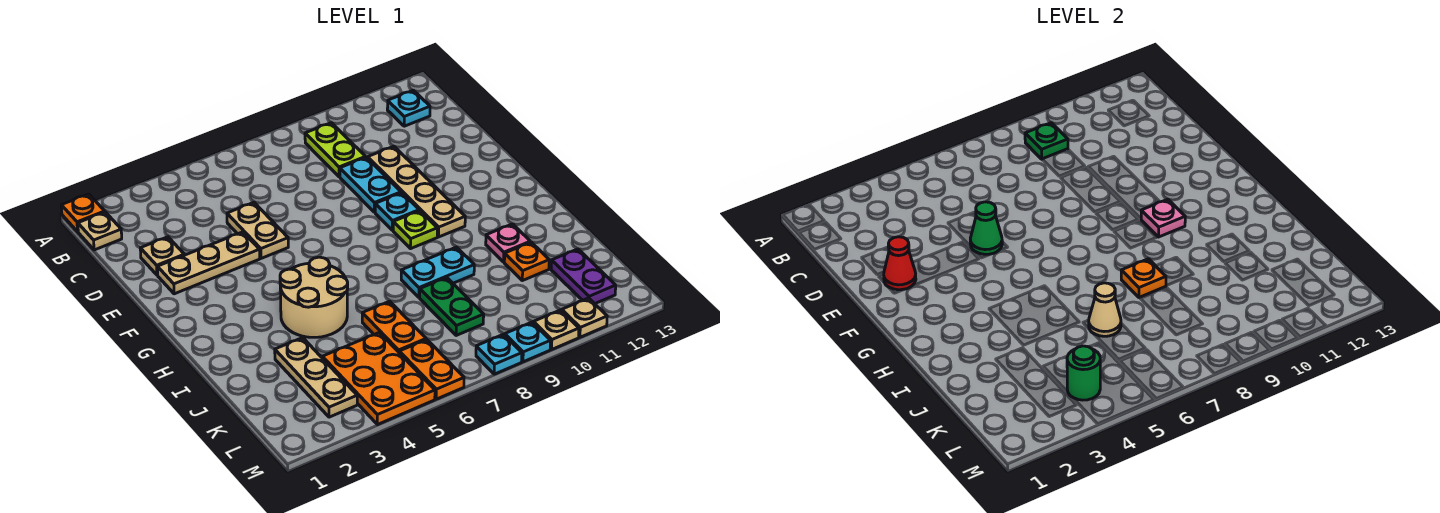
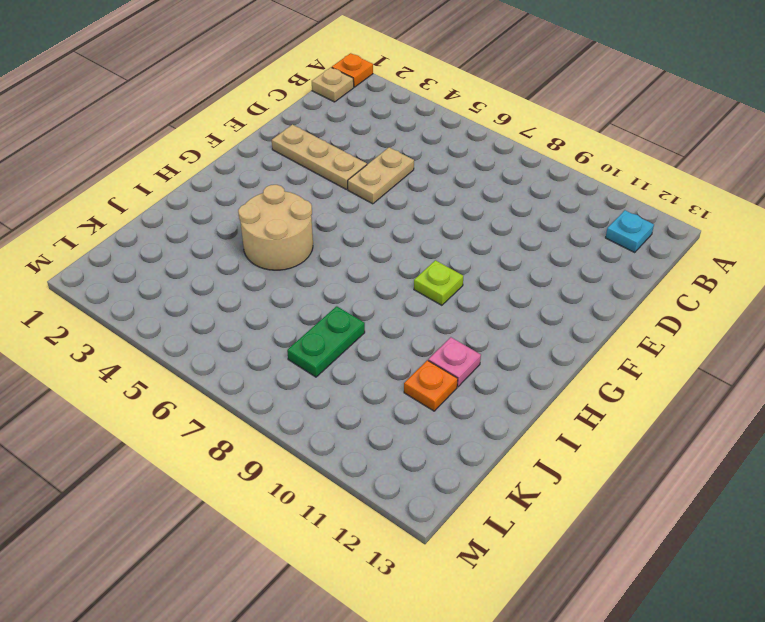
none -> lime plate B9:C9 level 1
none -> tan plate D2 level 1
none -> cyan plate D9:E9 level 1
none -> tan plate D10:G10 level 1

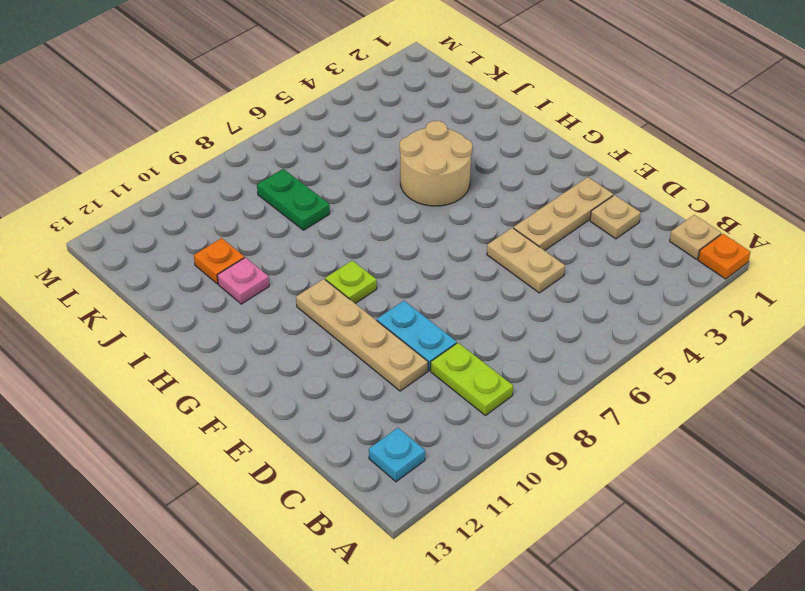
none -> cyan plate F9 level 1
none -> cyan plate I8:I9 level 1
none -> tan plate J3:L3 level 1
none -> orange plate J6:K6 level 1

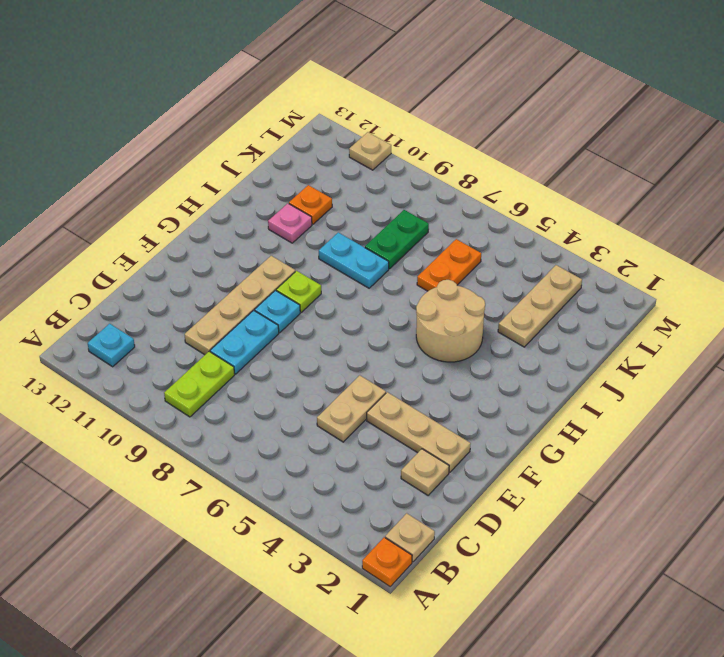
none -> orange plate K4:M5 level 1
none -> purple plate K12:L12 level 1
none -> orange plate L6:M6 level 1
none -> cyan plate M8 level 1

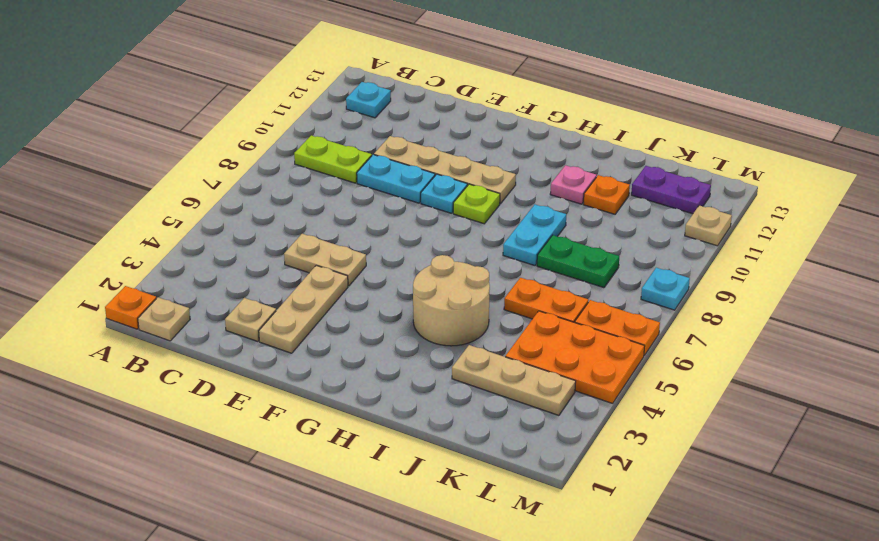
none -> cyan plate M9 level 1
none -> tan plate M10 level 1
none -> green plate B9 level 2
none -> red cone E2 level 2

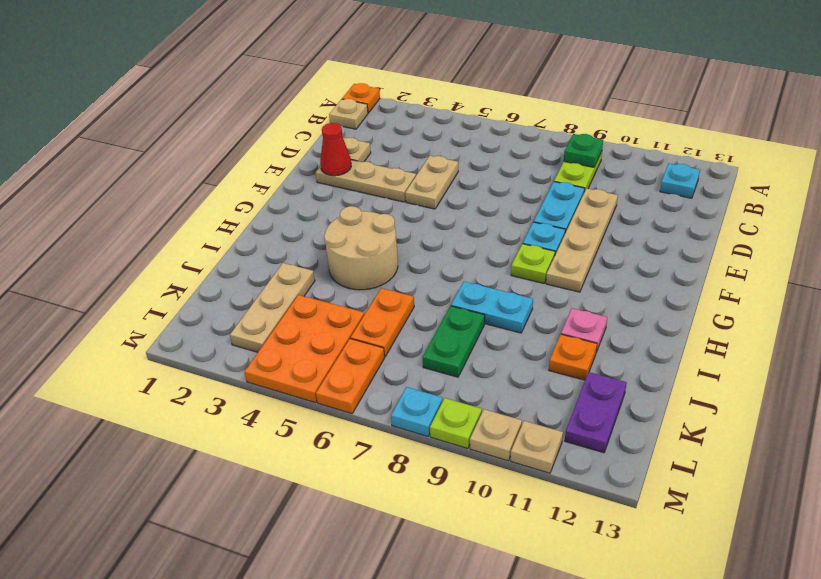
lime plate M9 level 1 -> cyan plate M9 level 1
none -> green cone E5 level 2
none -> pink plate G10 level 2
none -> orange plate I8 level 2
none -> tan cone J6 level 2

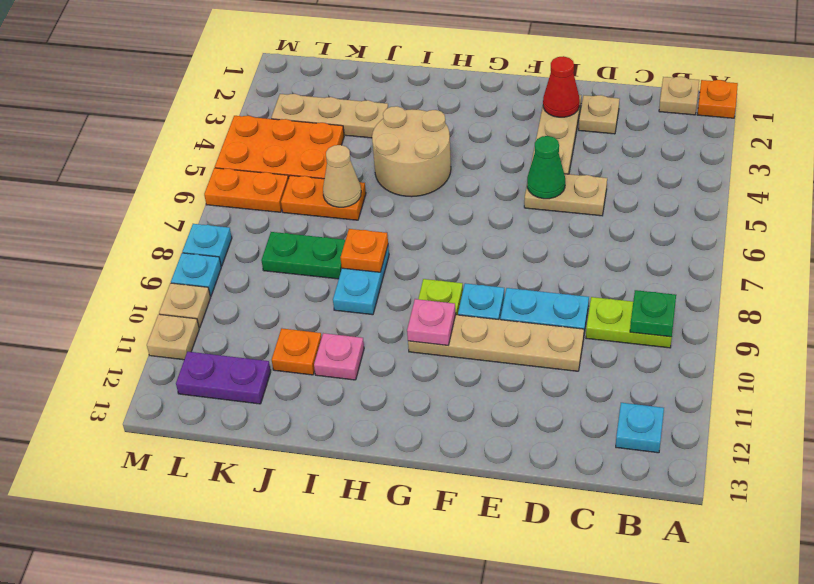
none -> green round brick L4 level 2

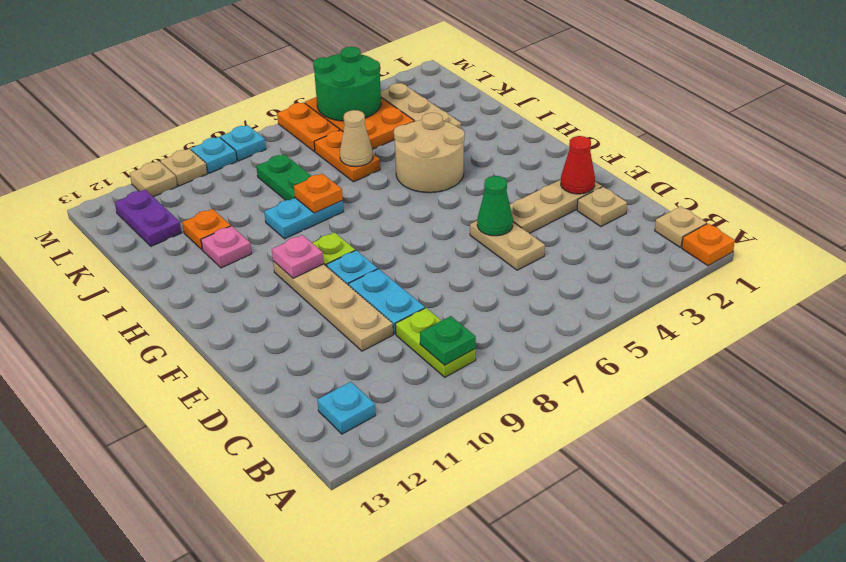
green round brick L4:M5 level 2 -> green round brick L4 level 2

